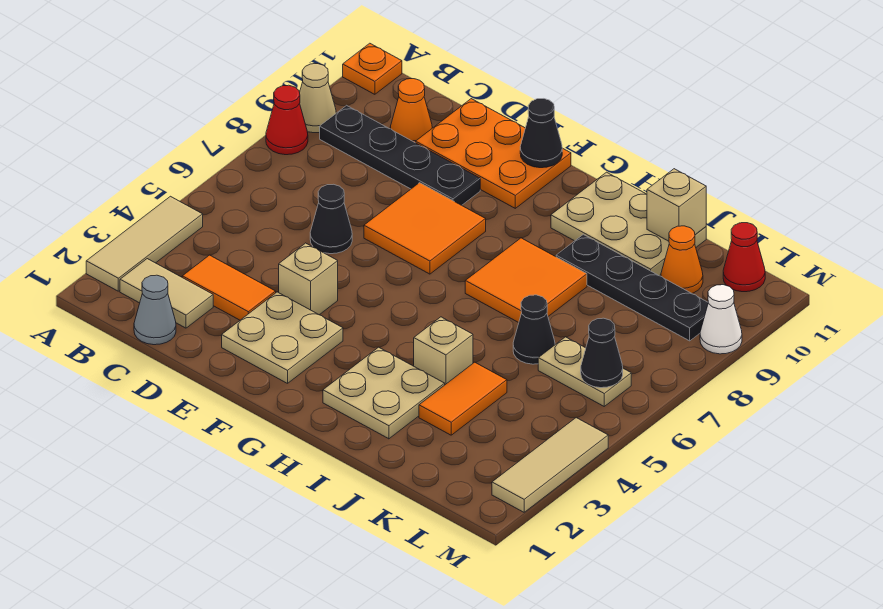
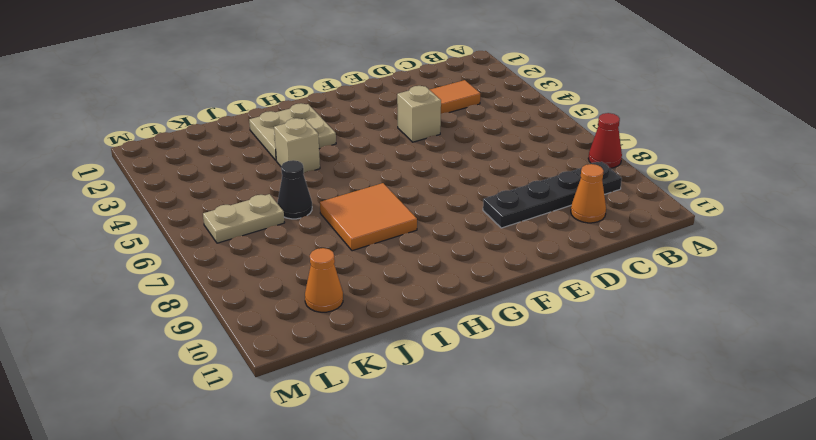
none -> tan tile A2:A4 level 1
none -> tan cone A9 level 1
none -> orange plate A11 level 1

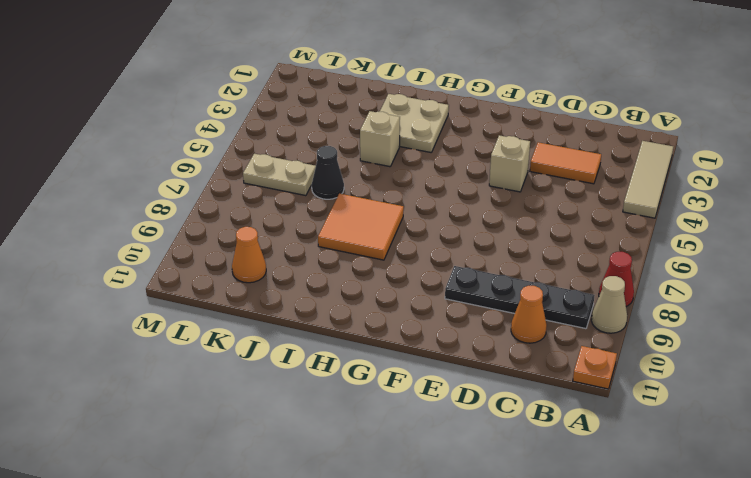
none -> tan tile B2:C2 level 1
none -> grey cone C1 level 1
none -> black cone D6 level 1

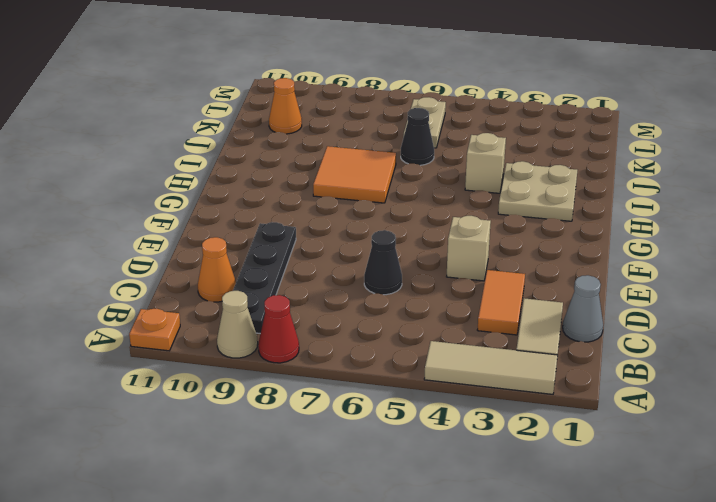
none -> orange plate D10:F11 level 1
none -> tan plate E2:F3 level 1
none -> orange tile E7:F8 level 1

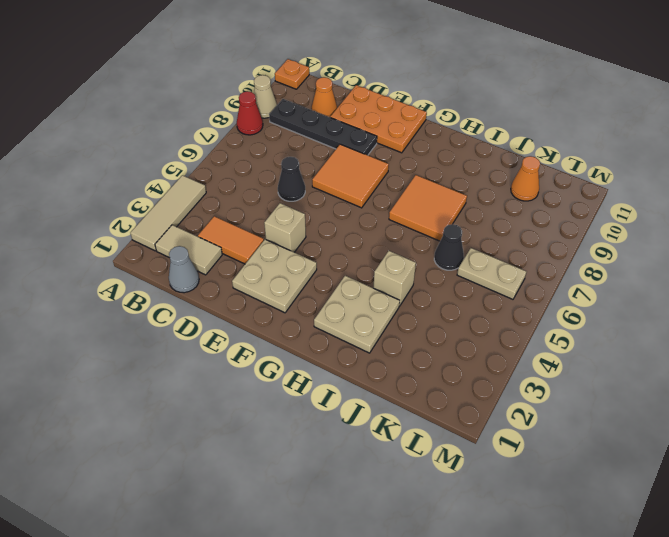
none -> tan plate H10:J11 level 1
none -> black plate I9:L9 level 1
none -> orange tile J3:J4 level 1

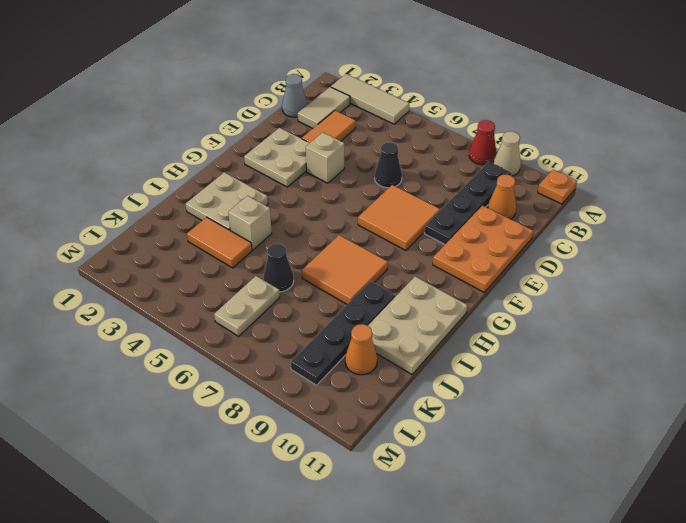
none -> red cone L11 level 1
none -> tan tile M2:M4 level 1
none -> white cone M9 level 1

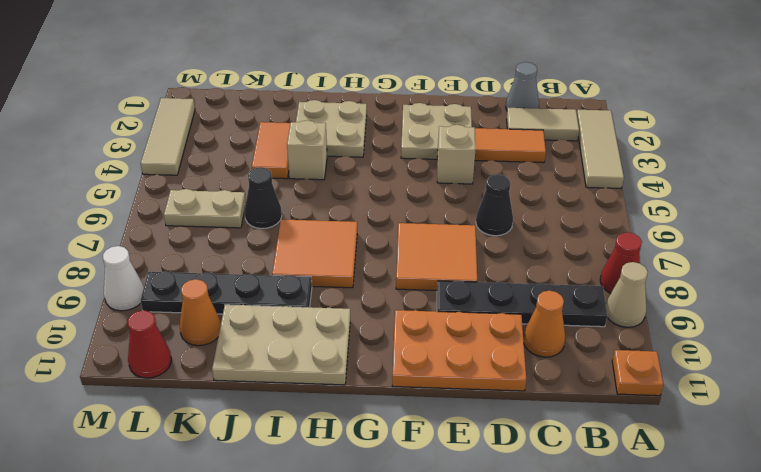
none -> black cone F11 level 2
none -> tan brick J11 level 2
none -> black cone L6 level 2

